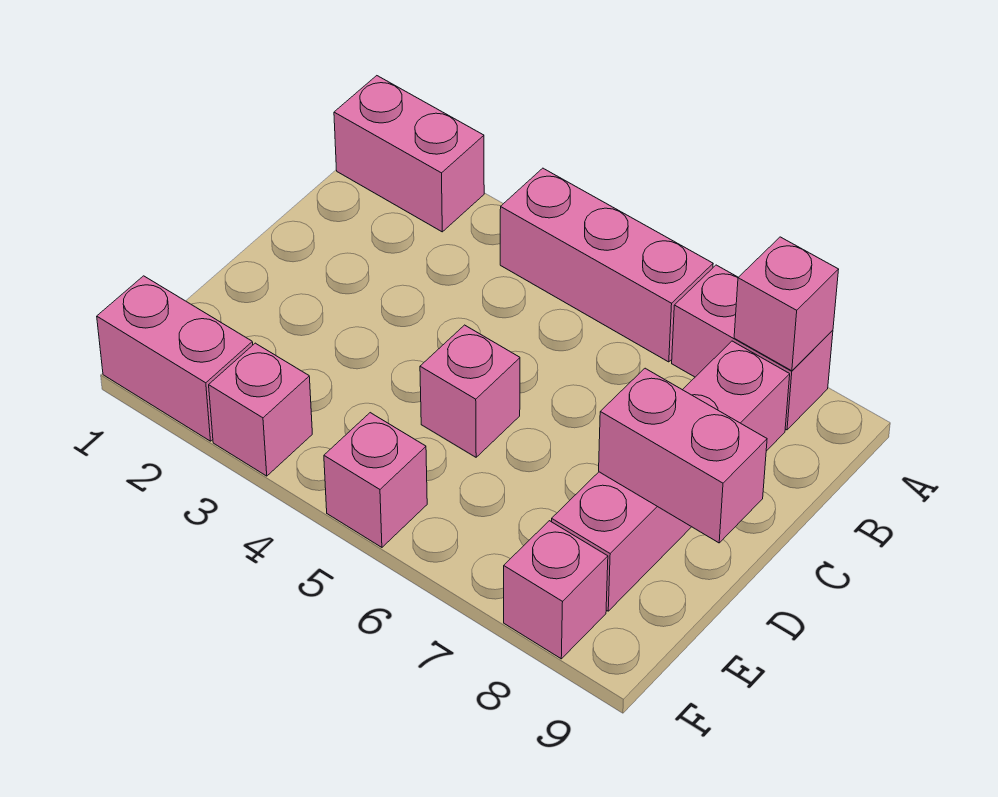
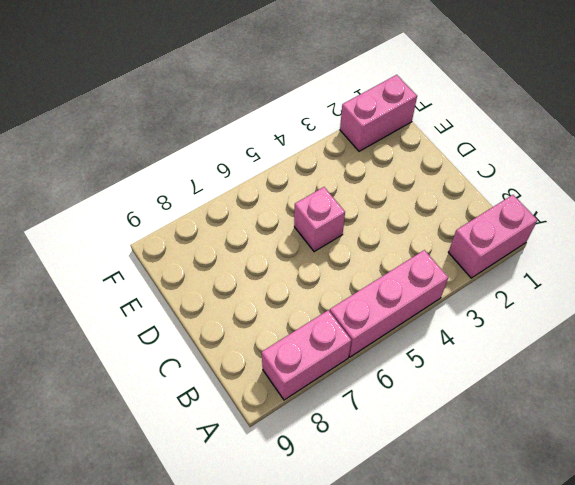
none -> pink brick B8:E8 level 1
none -> pink brick F3 level 1

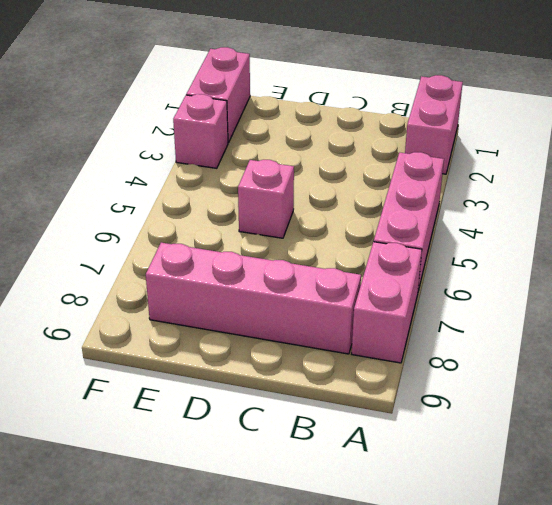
none -> pink brick F5 level 1
none -> pink brick F8 level 1

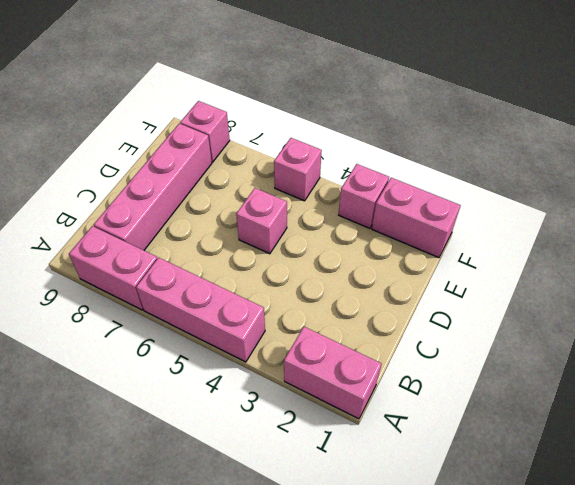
none -> pink brick A8 level 2
none -> pink brick D8:D9 level 2

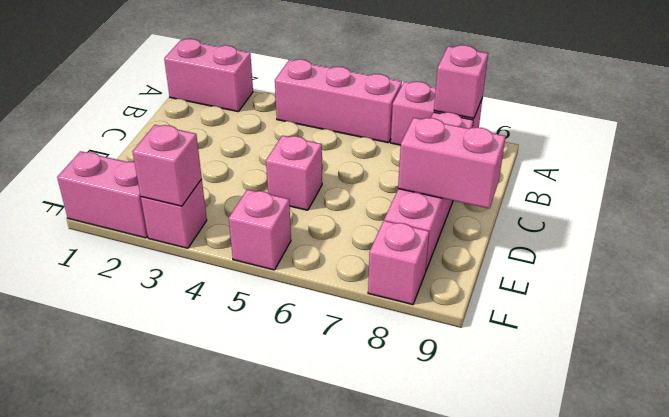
pink brick F3 level 2 -> none

